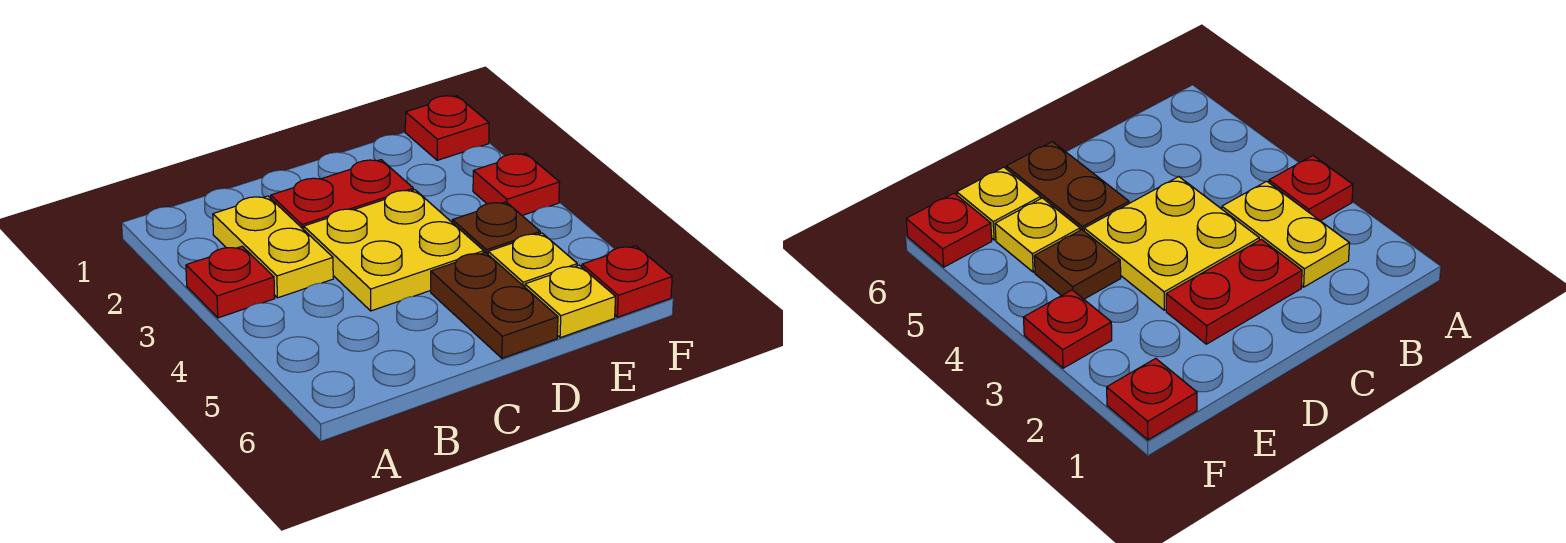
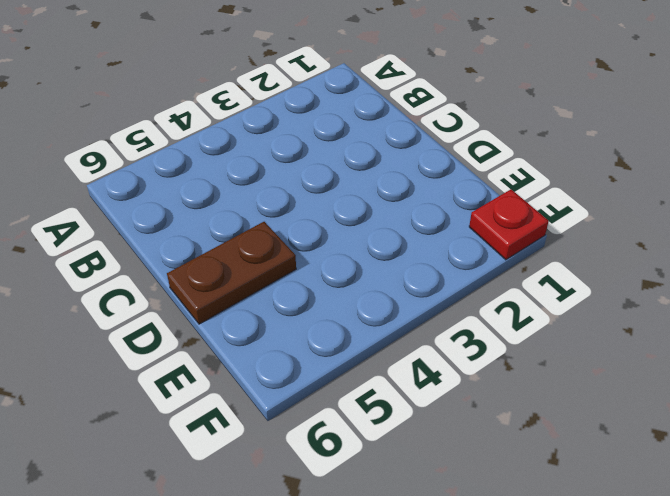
none -> red plate A3 level 1
none -> yellow plate B2:B3 level 1

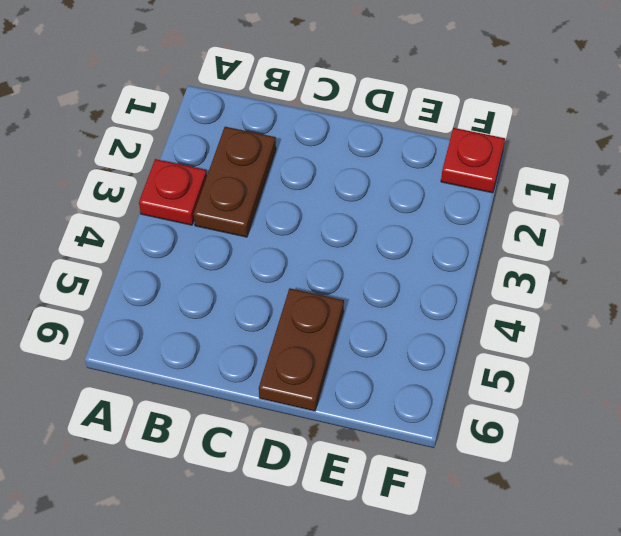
brown plate B2:B3 level 1 -> yellow plate B2:B3 level 1
none -> red plate C2:D2 level 1
none -> yellow plate C3:D4 level 1

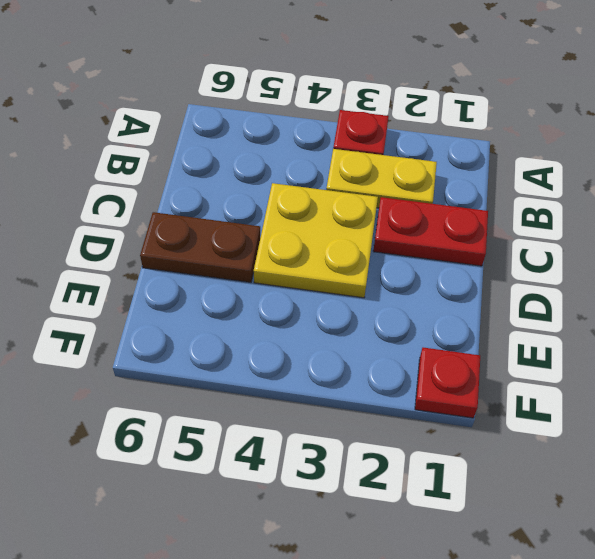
red plate C1:C2 level 1 -> red plate C2:D2 level 1
none -> brown plate E4 level 1
none -> yellow plate E5 level 1

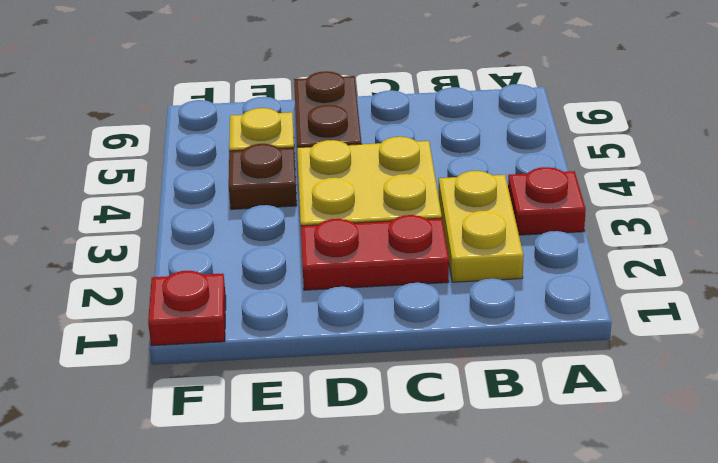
none -> yellow plate E6 level 1
none -> red plate F3 level 1

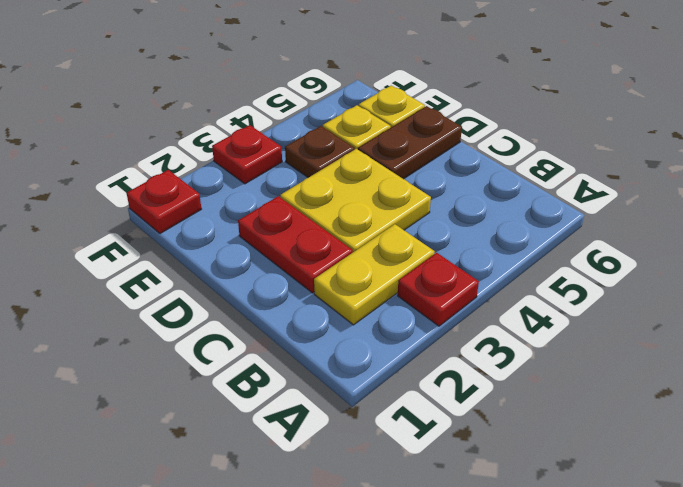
none -> red plate F6 level 1

